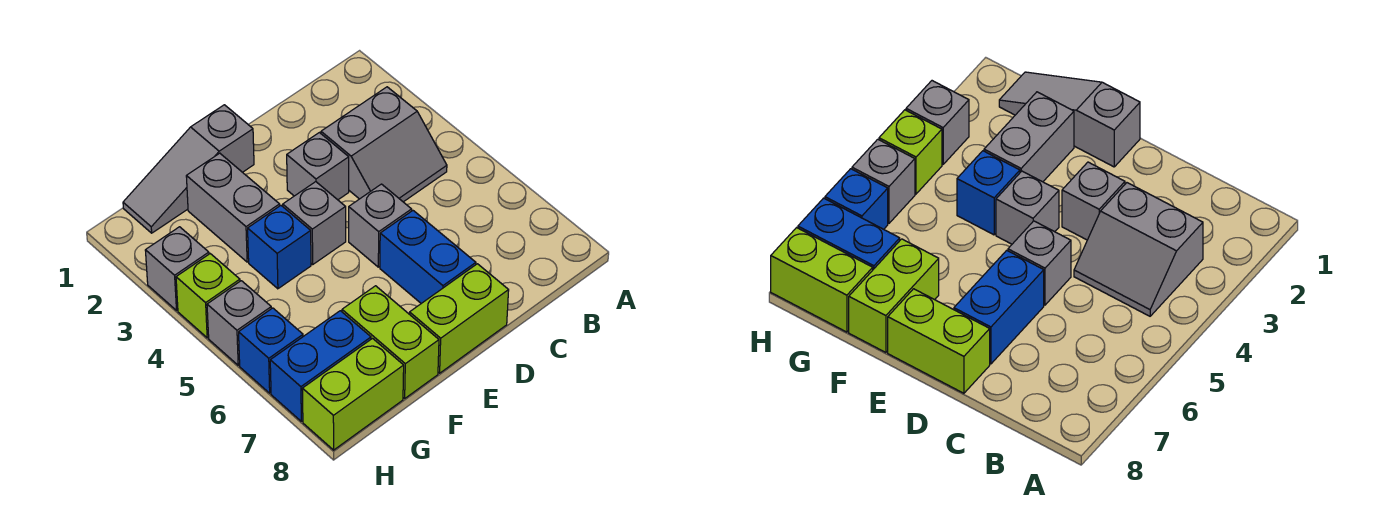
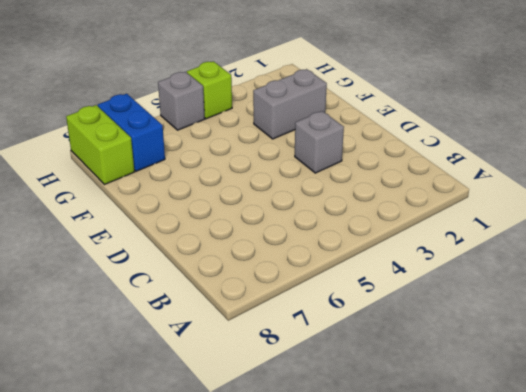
none -> grey slope B3:C4 level 1 top 3
none -> grey brick D5 level 1
none -> blue brick D6:D7 level 1

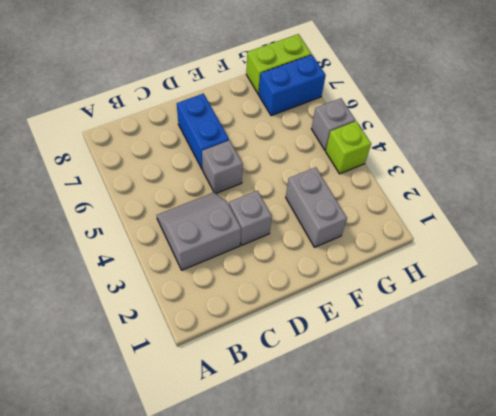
none -> lime brick D8:E8 level 1
none -> grey slope E1:G1 level 1 top E
none -> grey brick E4 level 1

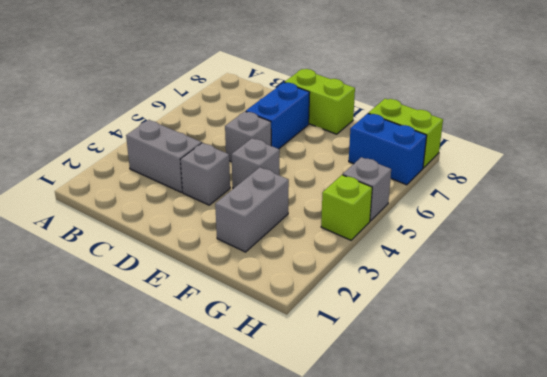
none -> grey slope E1:G1 level 1 top E
none -> blue brick F4 level 1
none -> lime brick F7:F8 level 1

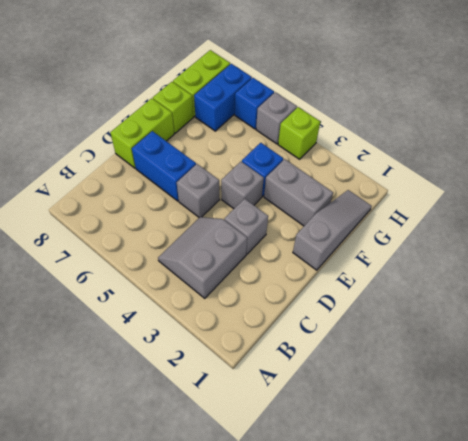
lime brick F8 level 1 -> lime brick F7:F8 level 1
none -> grey brick H3 level 1

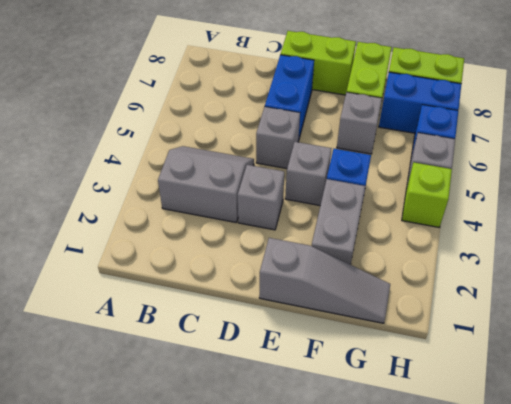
grey brick F6 level 1 -> grey brick H3 level 1

